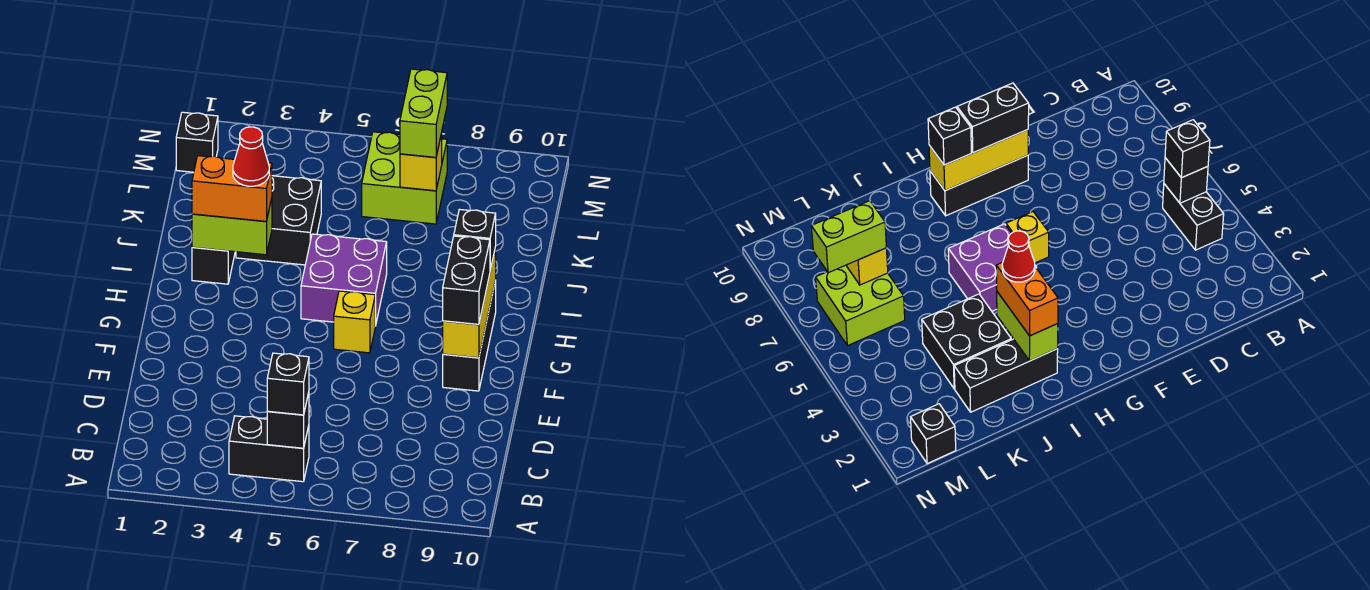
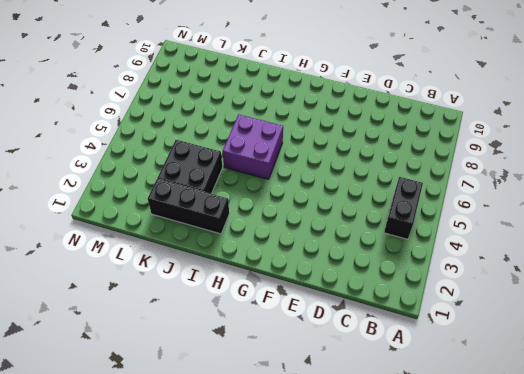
none -> black brick F9:H9 level 1
none -> yellow brick G6 level 1
none -> lime brick L6:M7 level 1

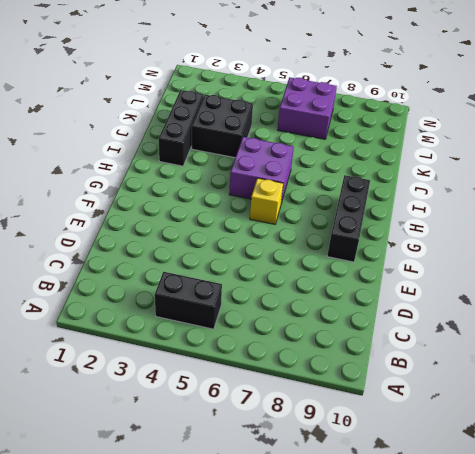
purple brick L6:M7 level 1 -> lime brick L6:M7 level 1
none -> black brick M1 level 1
none -> black brick B5 level 2
none -> yellow brick F9:H9 level 2

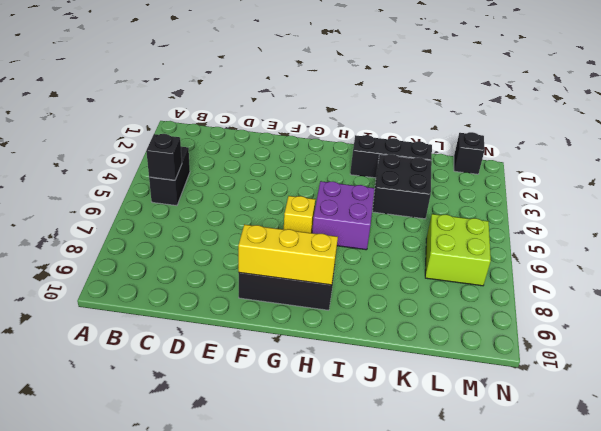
none -> lime brick I2:I3 level 2
none -> yellow brick L7 level 2
none -> black brick B5 level 3

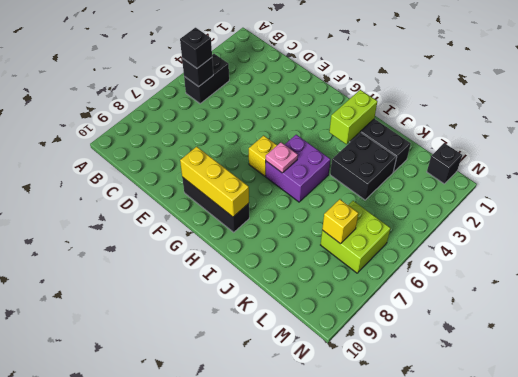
pink plate H6 level 2 -> none
none -> black brick F9:G9 level 3
none -> black brick H9 level 3
none -> orange brick I2:I3 level 3

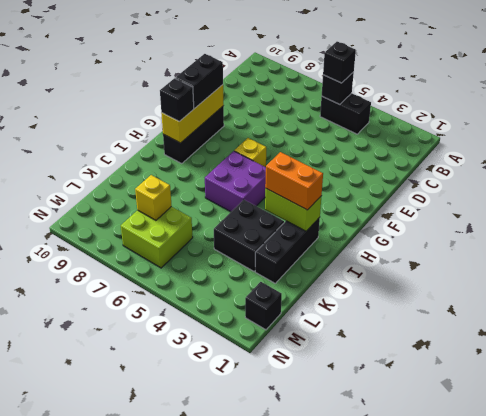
none -> lime brick L7:M7 level 3
none -> red cone I3 level 4

